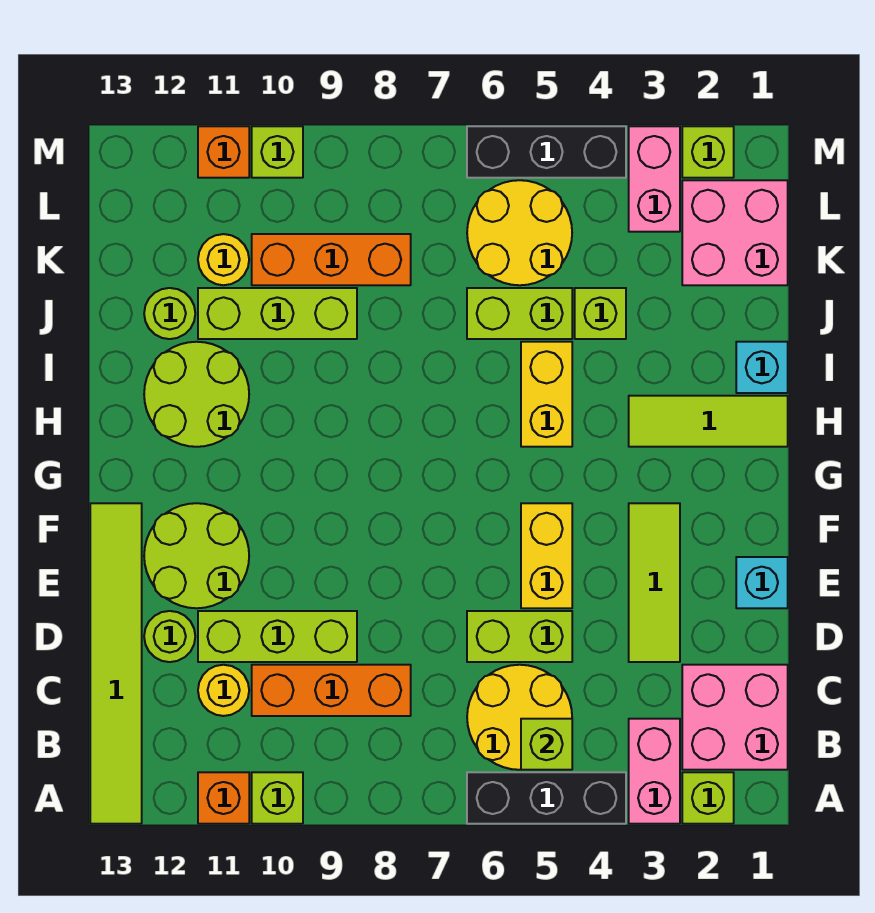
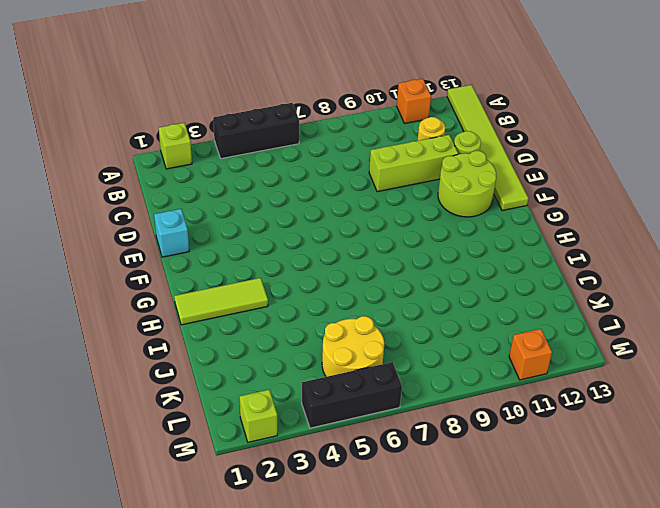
none -> pink brick A3:B3 level 1
none -> lime brick A10 level 1
none -> pink brick B1:C2 level 1
none -> yellow round brick B5:C6 level 1

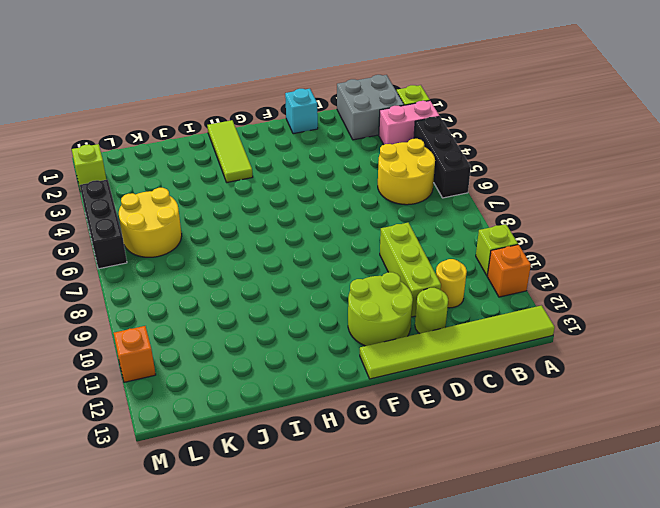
grey brick B1:C2 level 1 -> pink brick B1:C2 level 1
none -> orange brick C8:C10 level 1
none -> lime tile D3:F3 level 1
none -> lime brick D5:D6 level 1
none -> yellow brick E5:F5 level 1

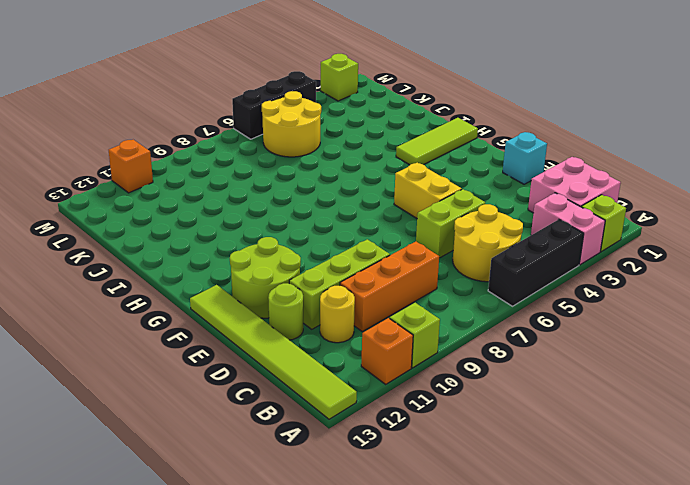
none -> lime tile D3:F3 level 1
none -> yellow brick H5:I5 level 1
none -> lime round brick H11:I12 level 1
none -> cyan brick I1 level 1

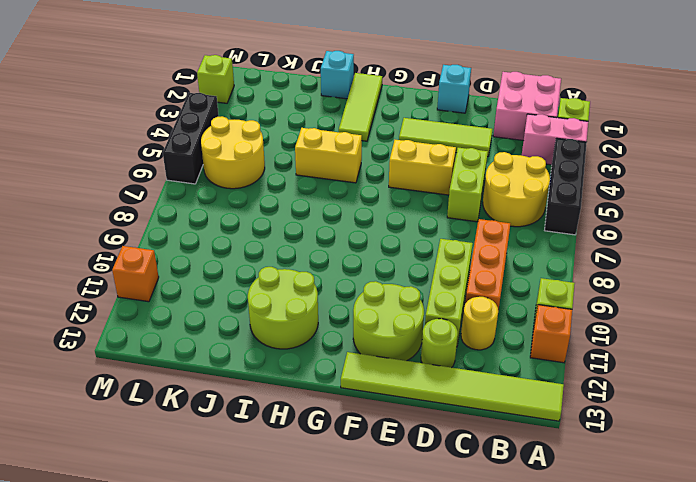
none -> lime brick J4 level 1
none -> lime brick J5:J6 level 1
none -> lime brick J9:J11 level 1
none -> lime round brick J12 level 1

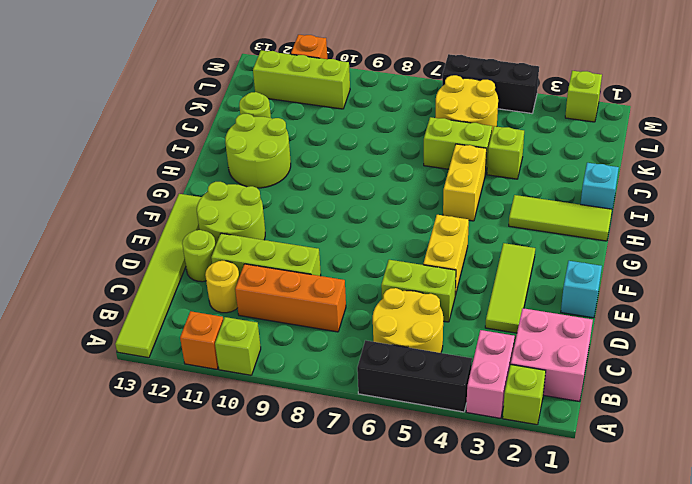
lime brick L10:L12 level 1 -> lime brick J9:J11 level 1
none -> pink brick K1:L2 level 1
none -> orange brick K8:K10 level 1
none -> yellow round brick K11 level 1
none -> pink brick L3:M3 level 1

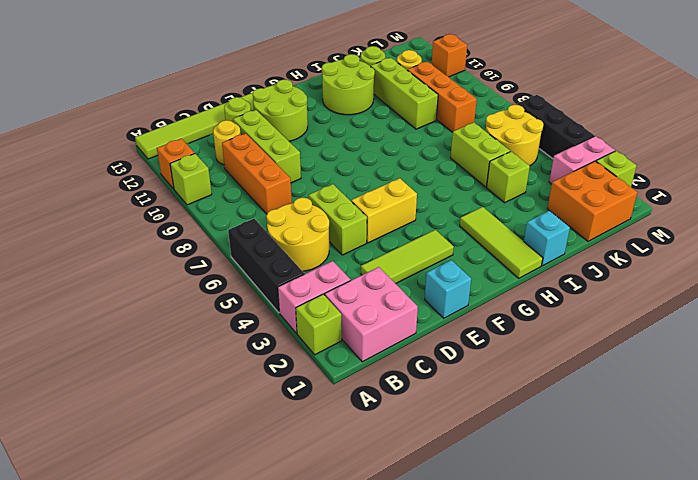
orange brick K1:L2 level 1 -> pink brick K1:L2 level 1
none -> yellow brick H5:I5 level 1
none -> lime brick M10 level 1
none -> lime brick B5 level 2

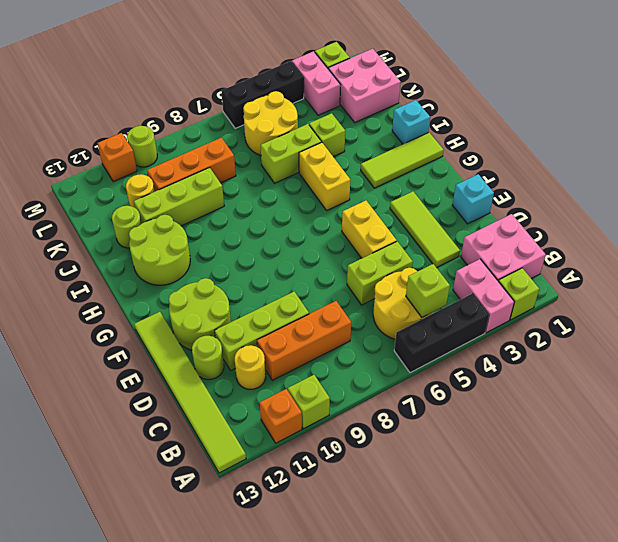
lime round brick M10 level 1 -> lime brick M10 level 1

